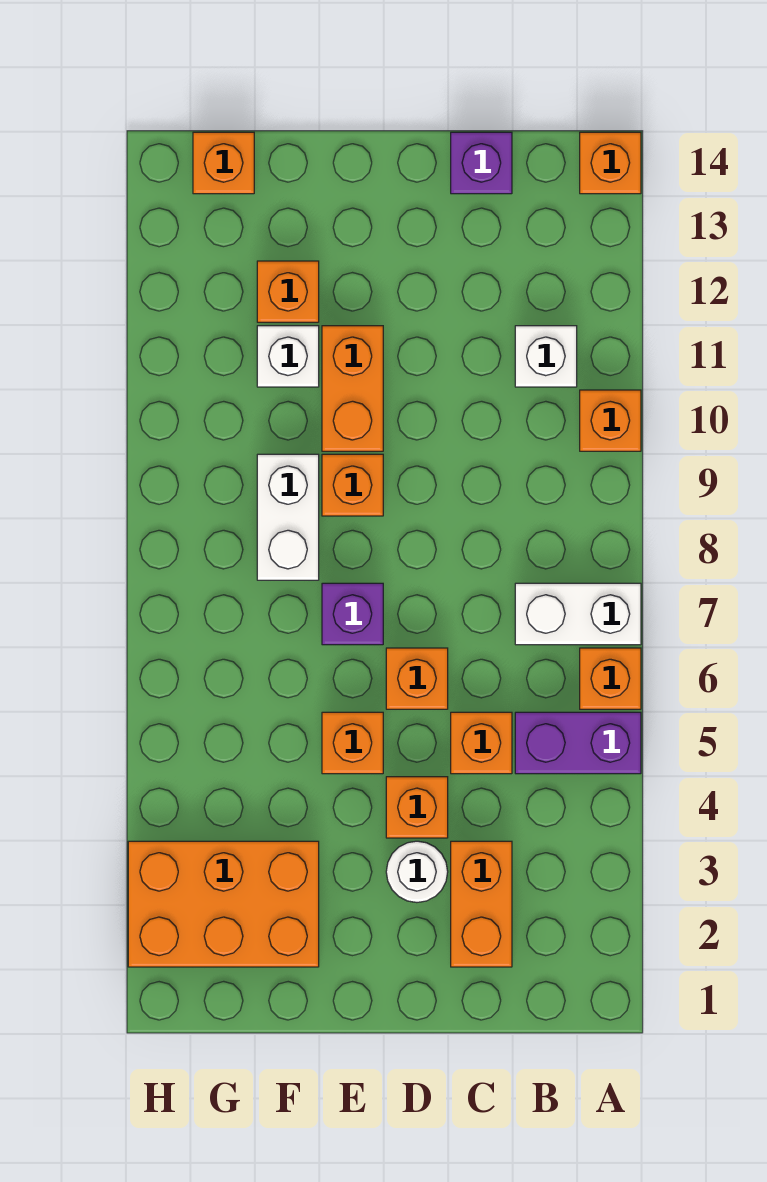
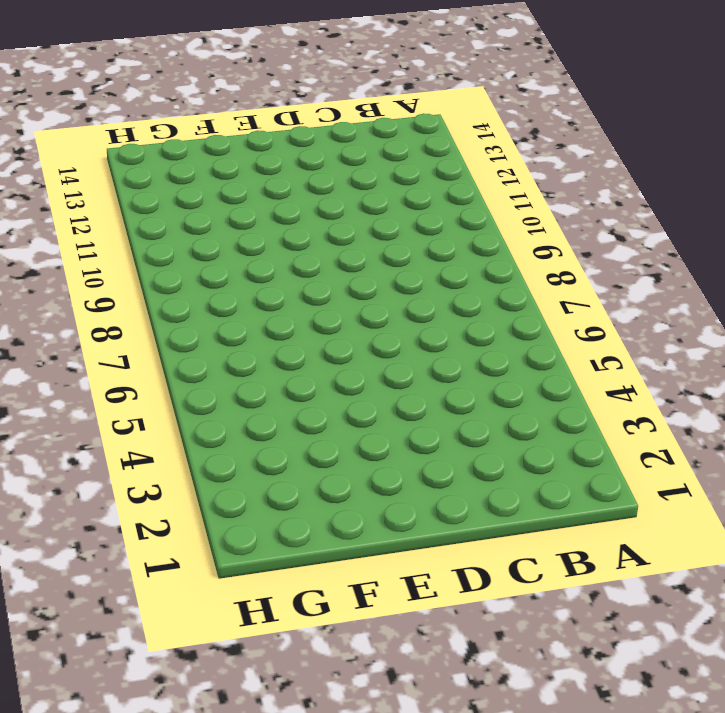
none -> purple brick A5:B5 level 1
none -> orange brick A6 level 1
none -> white brick A7:B7 level 1

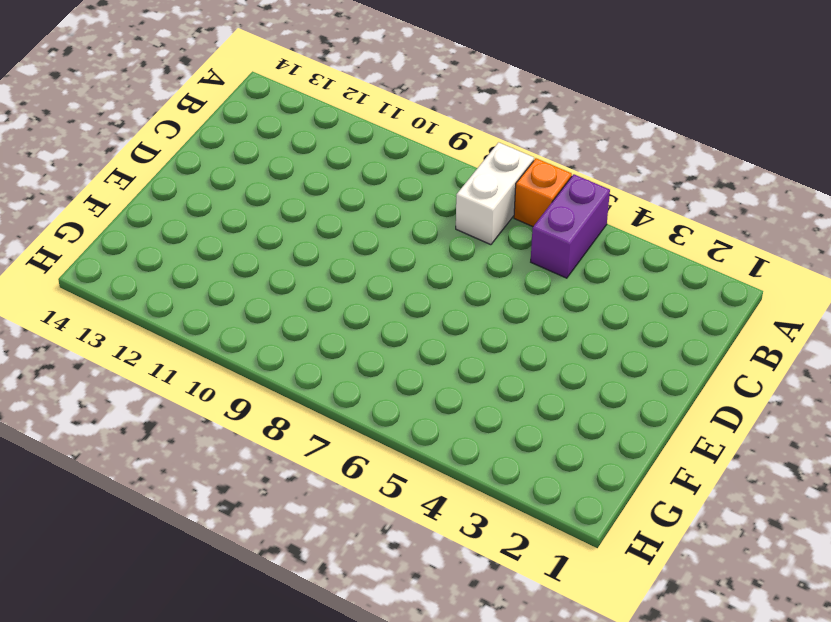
none -> orange brick A10 level 1
none -> orange brick A14 level 1
none -> white brick B11 level 1

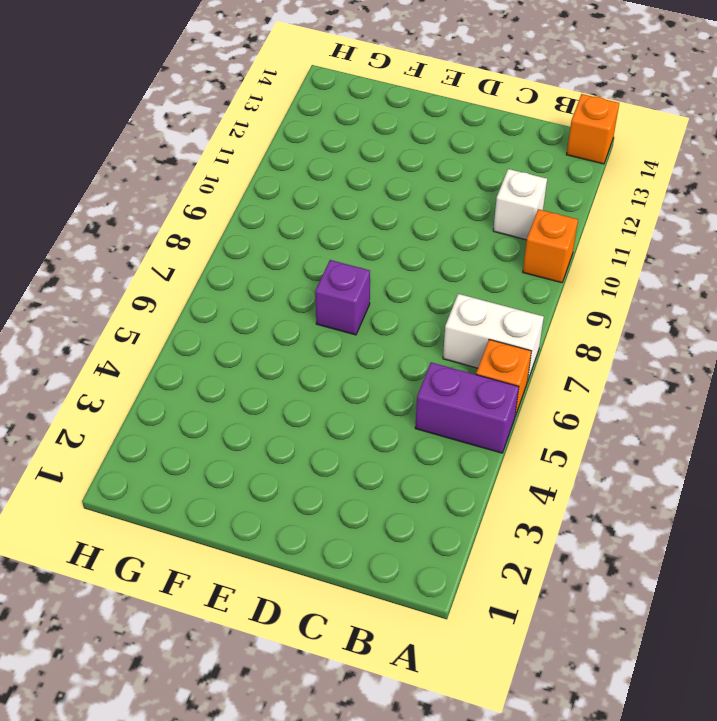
none -> orange brick C2:C3 level 1
none -> orange brick C5 level 1
none -> purple brick C14 level 1

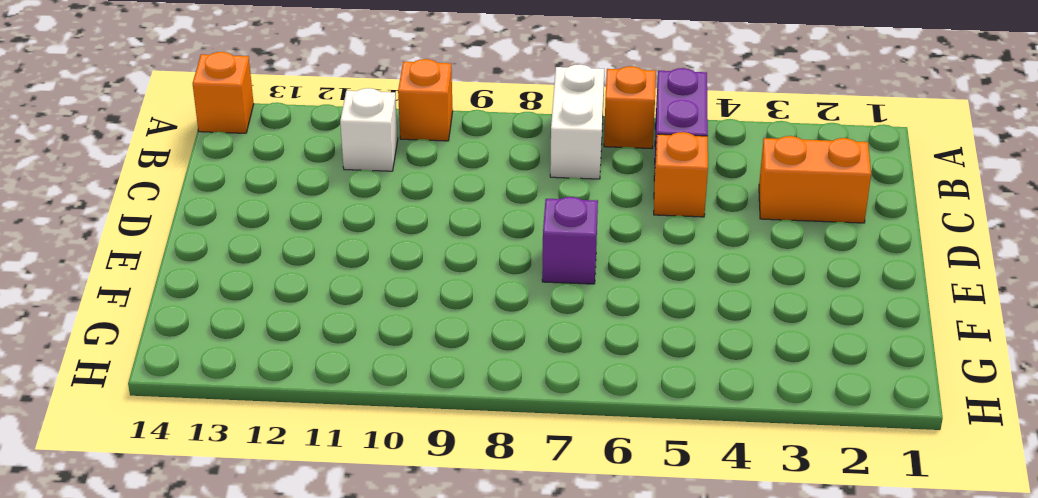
none -> purple brick C14 level 1
none -> white round brick D3 level 1
none -> orange brick D4 level 1

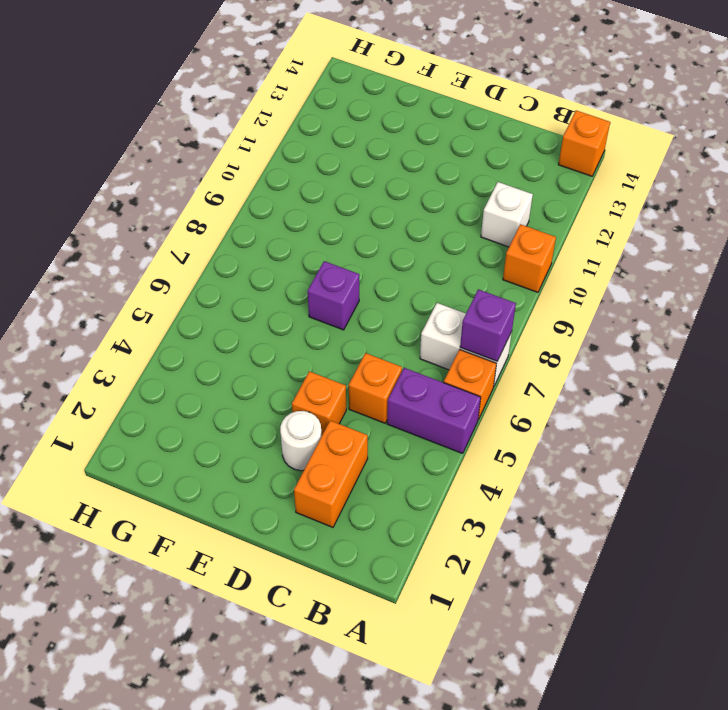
purple brick A7 level 2 -> purple brick C14 level 1
none -> orange brick D6 level 1
none -> orange brick E5 level 1
none -> orange brick E9 level 1

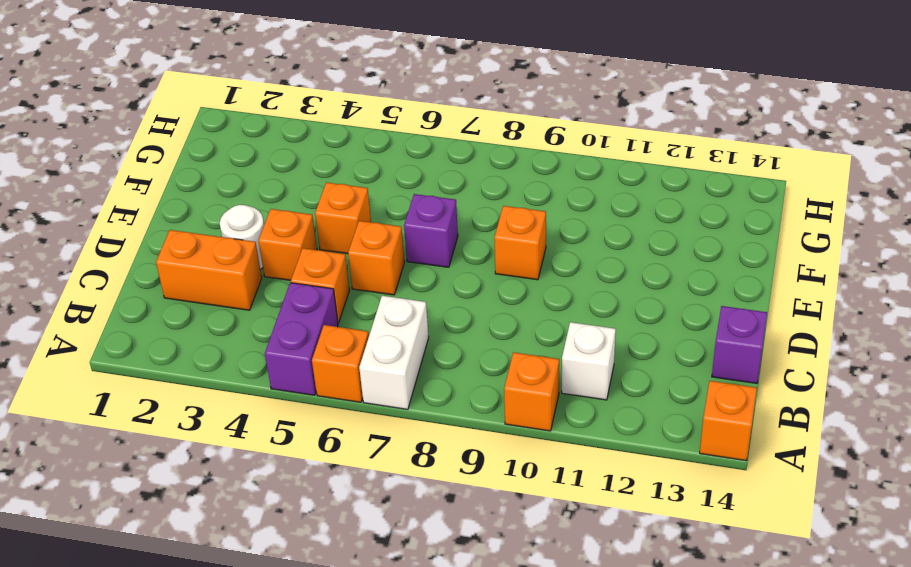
none -> orange brick E10:E11 level 1
none -> orange brick F2:H3 level 1
none -> white brick F8:F9 level 1

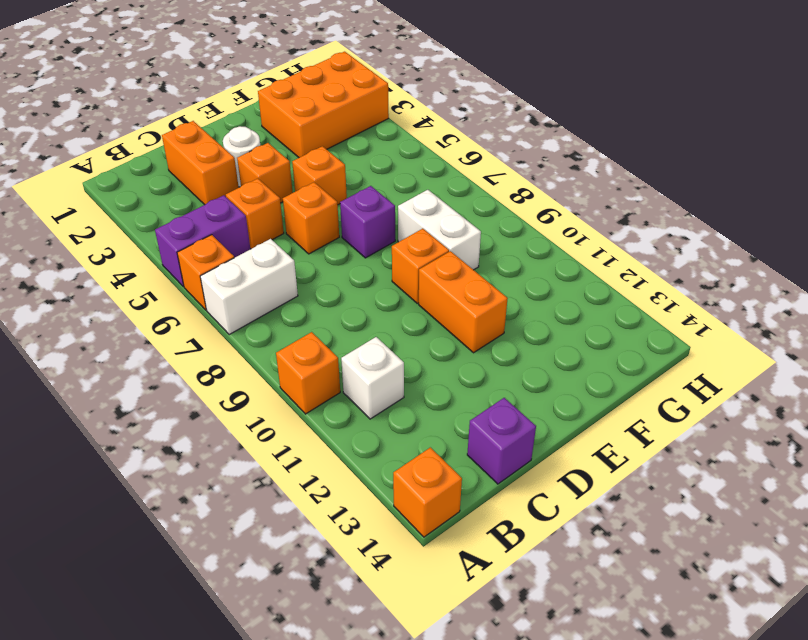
none -> white brick F11 level 1
none -> orange brick F12 level 1
none -> orange brick G14 level 1

